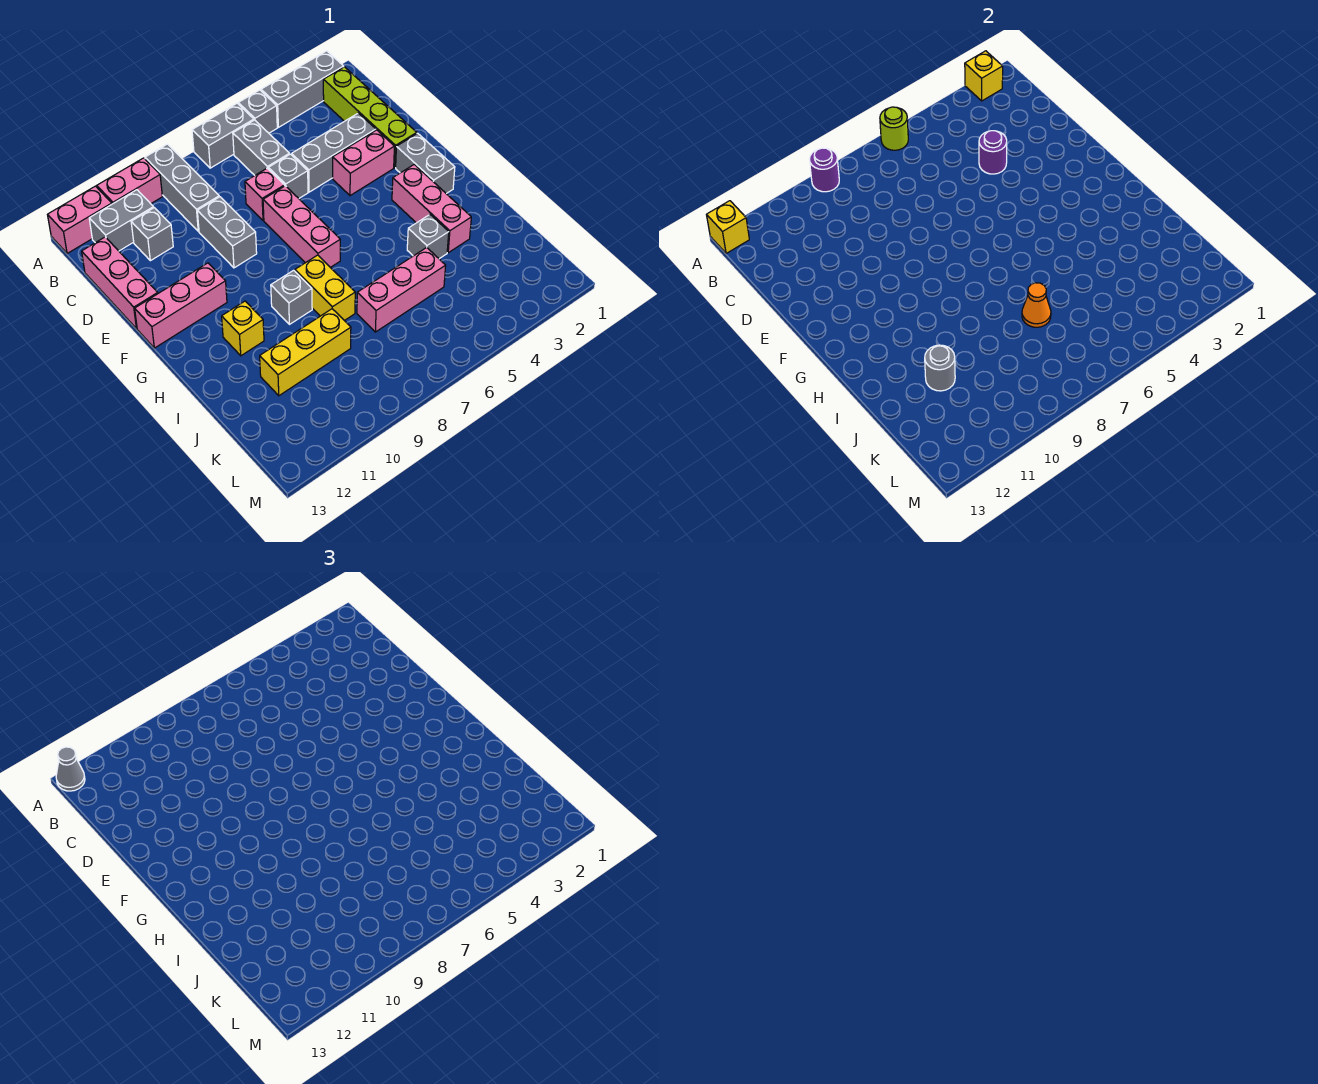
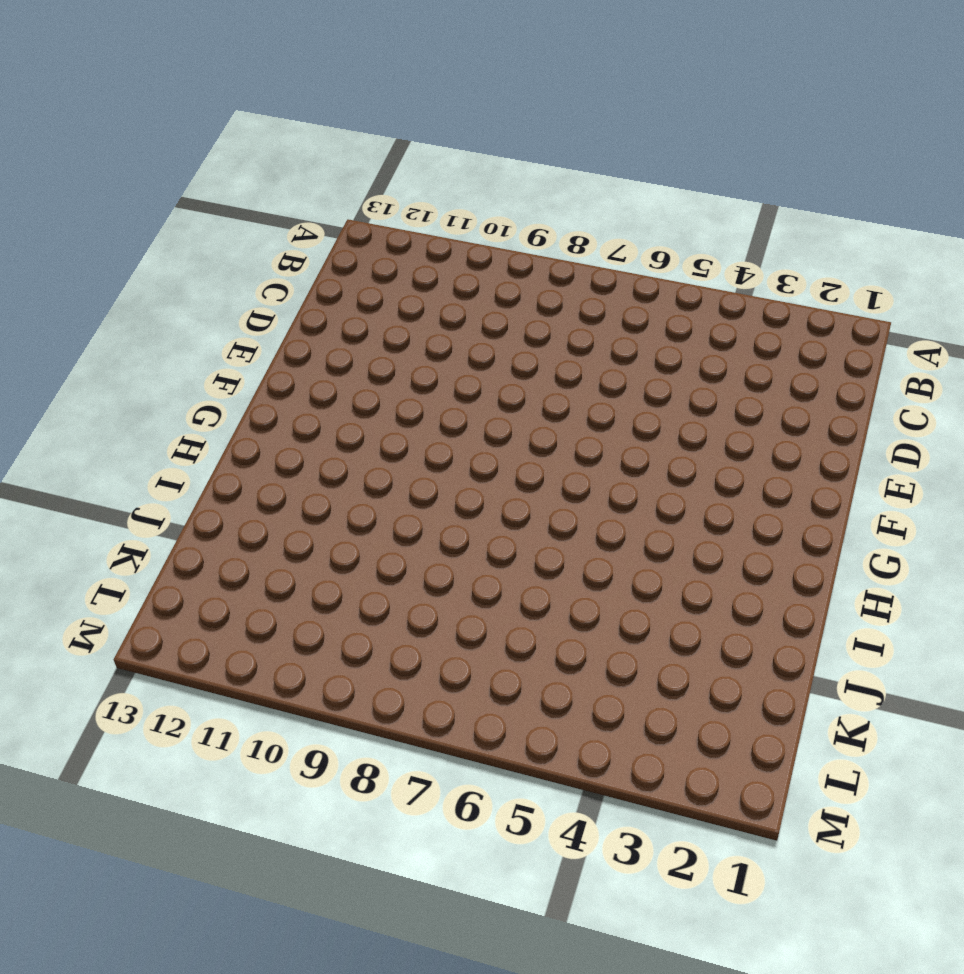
none -> grey brick A2:A4 level 1
none -> grey brick A5 level 1
none -> grey brick A6:A7 level 1
none -> grey brick A9:C9 level 1

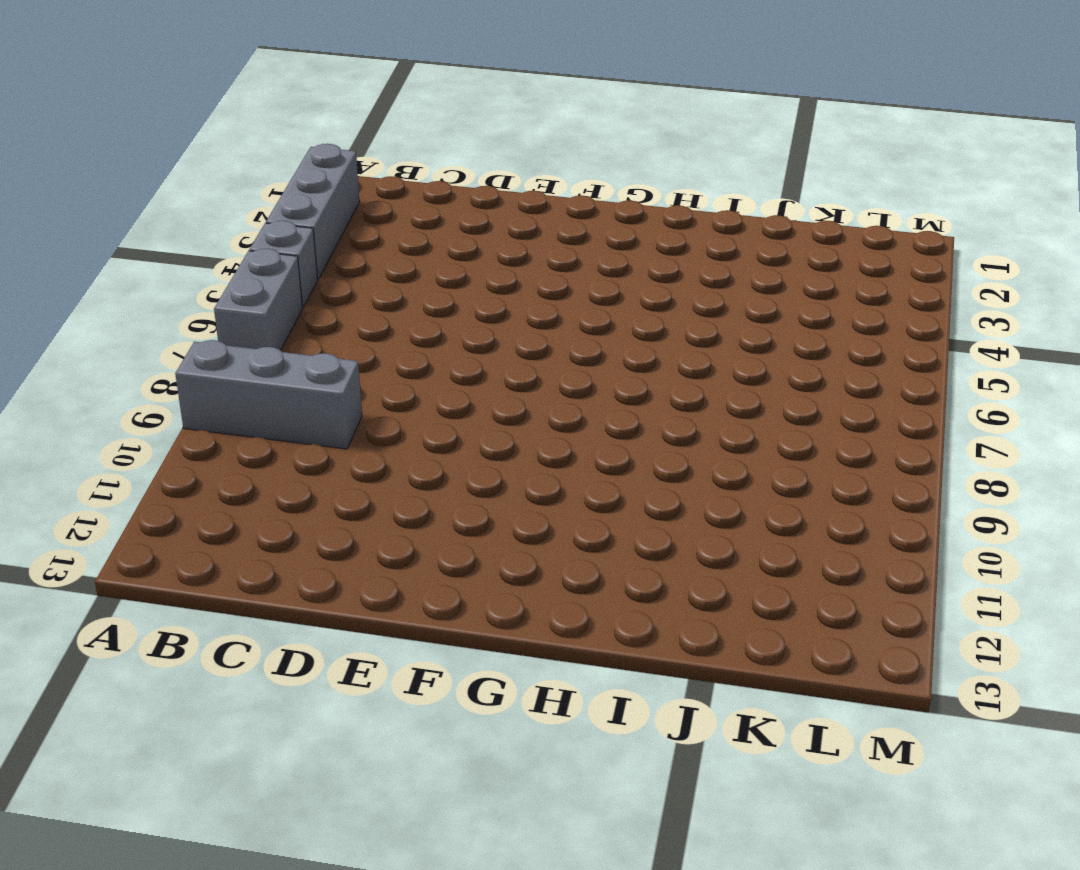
none -> pink brick A10:A11 level 1
none -> pink brick A12:A13 level 1
none -> lime brick B2:E2 level 1
none -> grey brick B6:C6 level 1

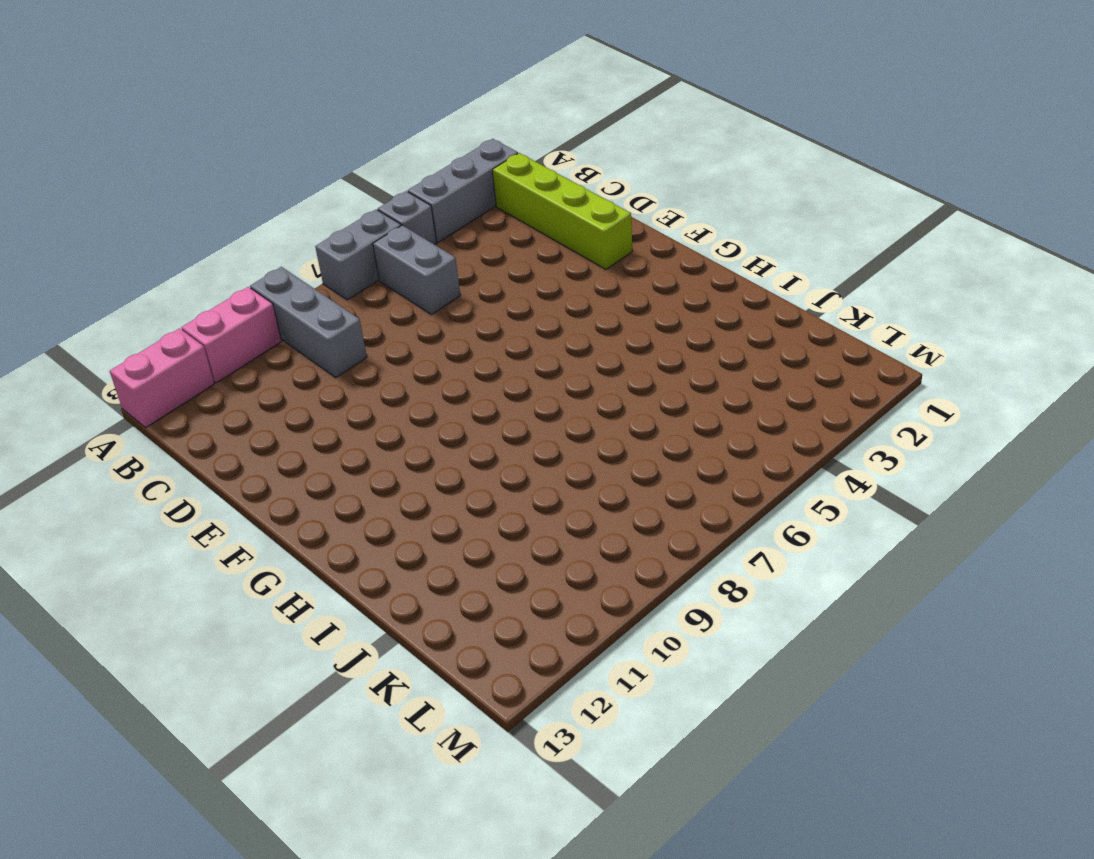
none -> grey brick B11:B12 level 1
none -> grey brick C11 level 1
none -> pink brick C13:E13 level 1
none -> grey brick D3:D5 level 1

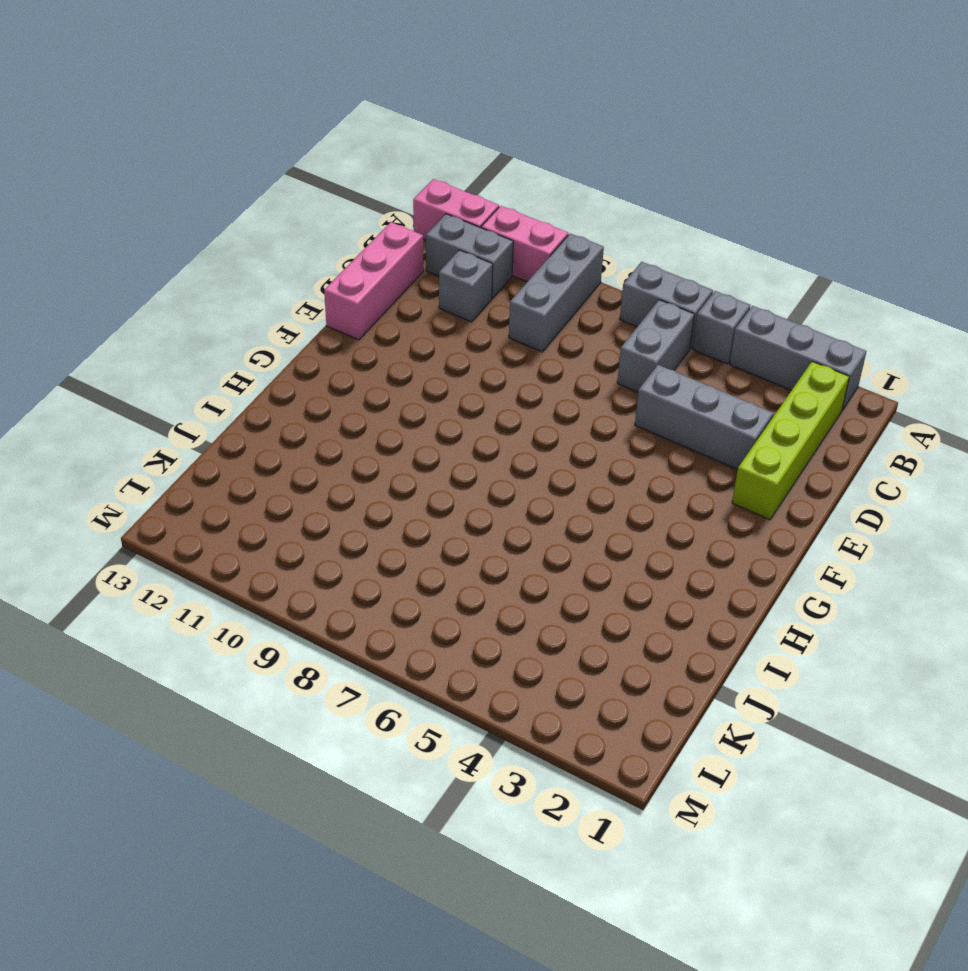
none -> grey brick D6 level 1
none -> pink brick D7 level 1
none -> grey brick D9:E9 level 1
none -> pink brick E3:E4 level 1

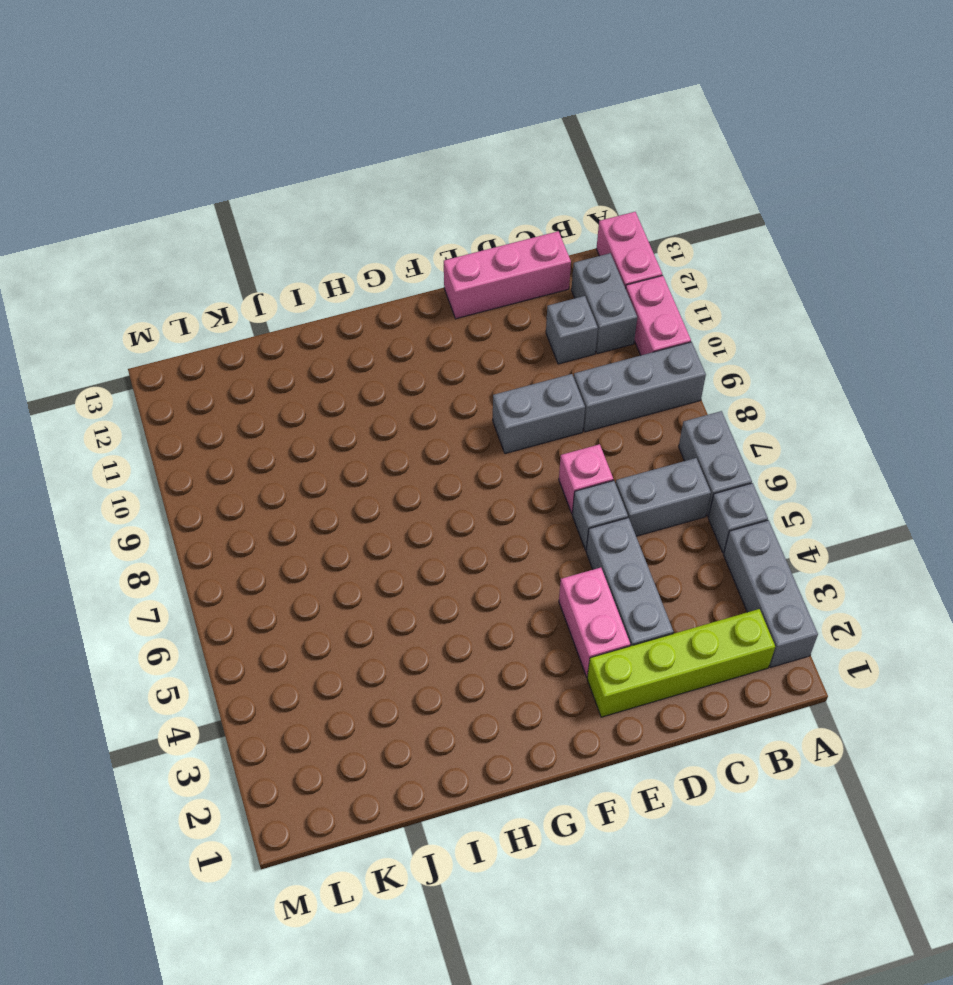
none -> pink brick E7:G7 level 1
none -> grey brick F2:G2 level 1
none -> pink brick F11:F13 level 1
none -> pink brick G3:I3 level 1

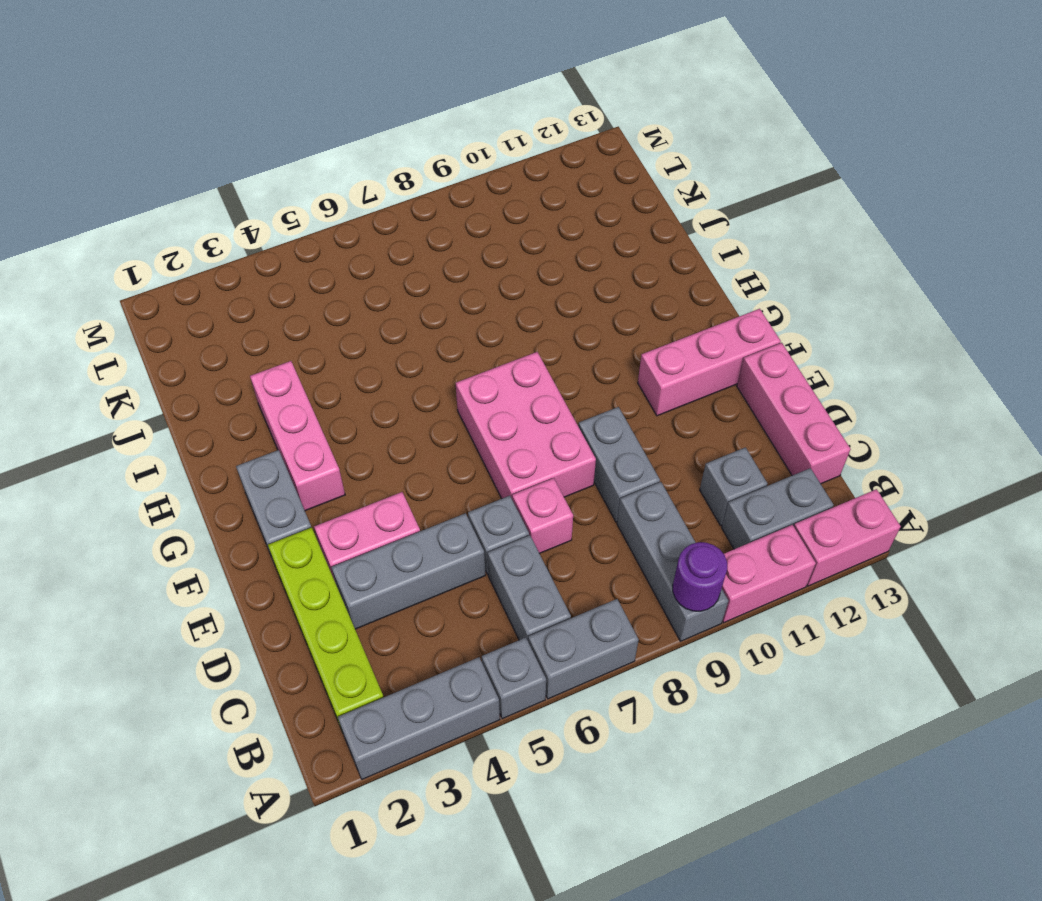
pink brick E7:G8 level 1 -> pink brick E7:G7 level 1
none -> yellow brick H8:I8 level 1
none -> grey brick H9 level 1
none -> yellow brick H11 level 1
none -> grey brick I4 level 1

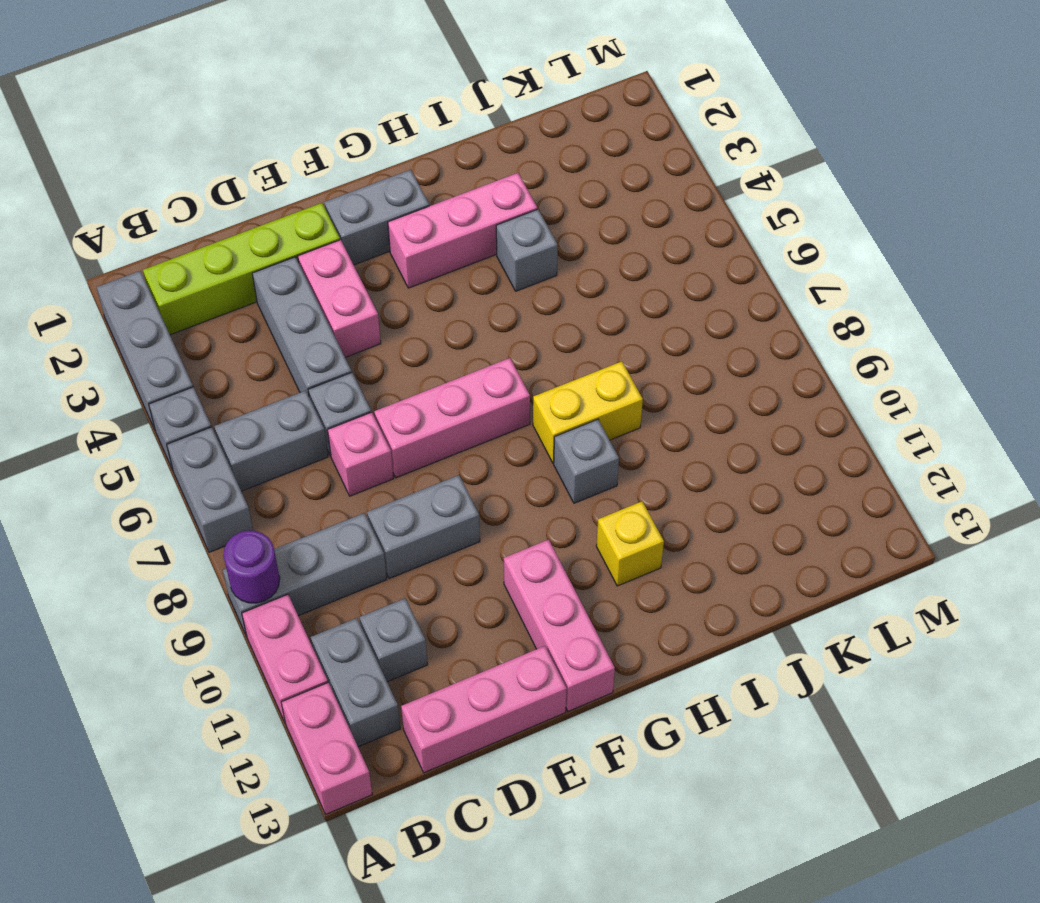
none -> pink brick J5:J7 level 1
none -> yellow brick J9:J11 level 1
none -> yellow brick A2 level 2
none -> lime round brick A6 level 2

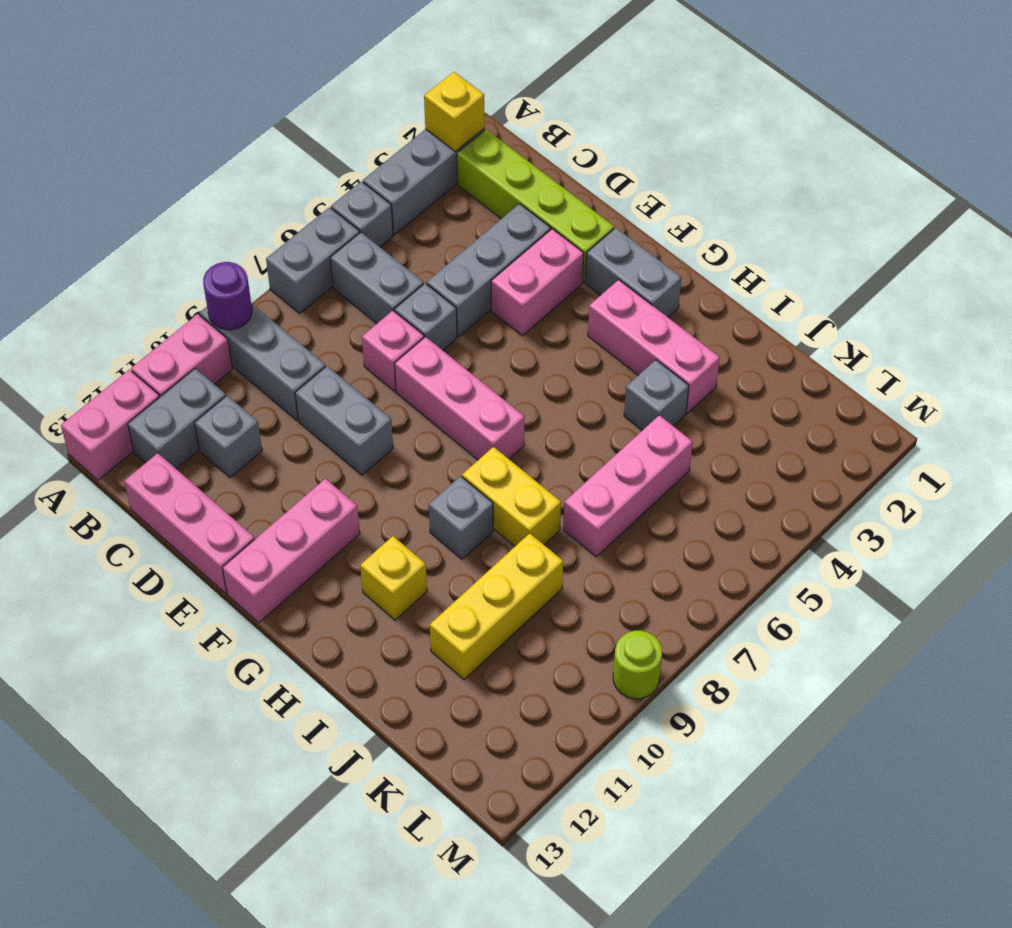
lime round brick M9 level 1 -> lime round brick A6 level 2
none -> yellow brick A13 level 2
none -> purple round brick D4 level 2
none -> orange cone J7 level 2
none -> grey round brick J11 level 2

